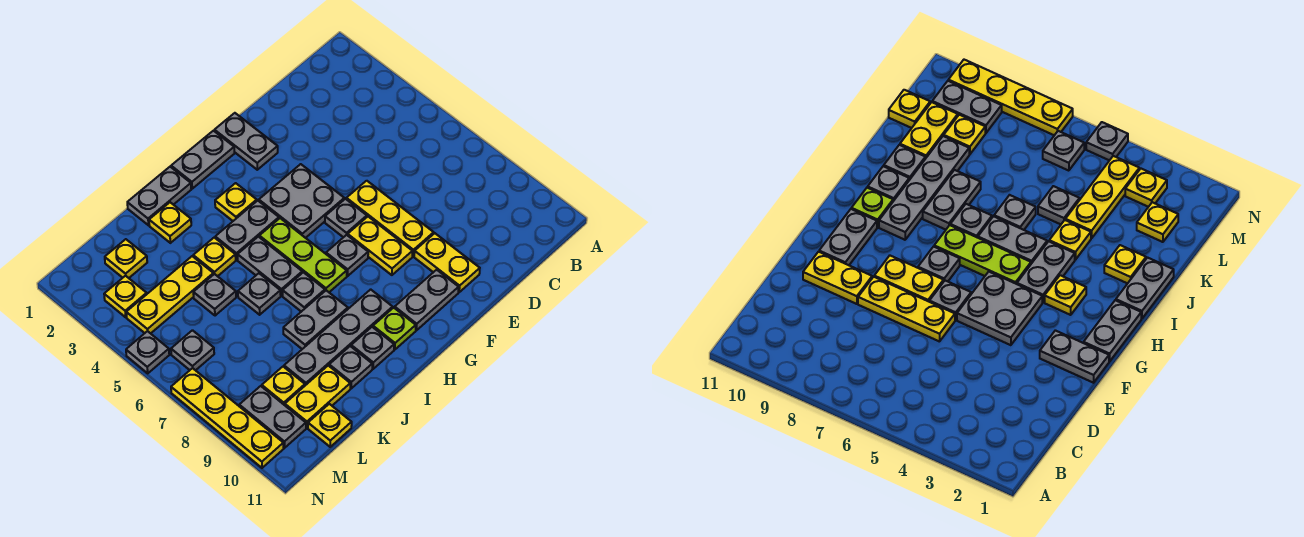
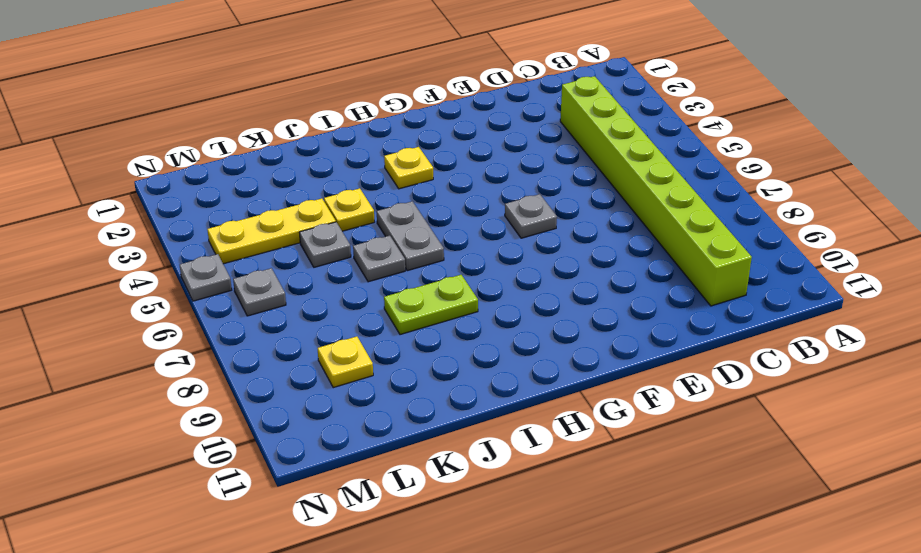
lime brick C3:C10 level 1 -> none
lime plate I8:J8 level 1 -> grey plate I8:J8 level 1
none -> yellow plate E6:E8 level 1
none -> yellow plate E9:E10 level 1
none -> grey plate F1:F2 level 1
none -> grey plate F4:G5 level 1

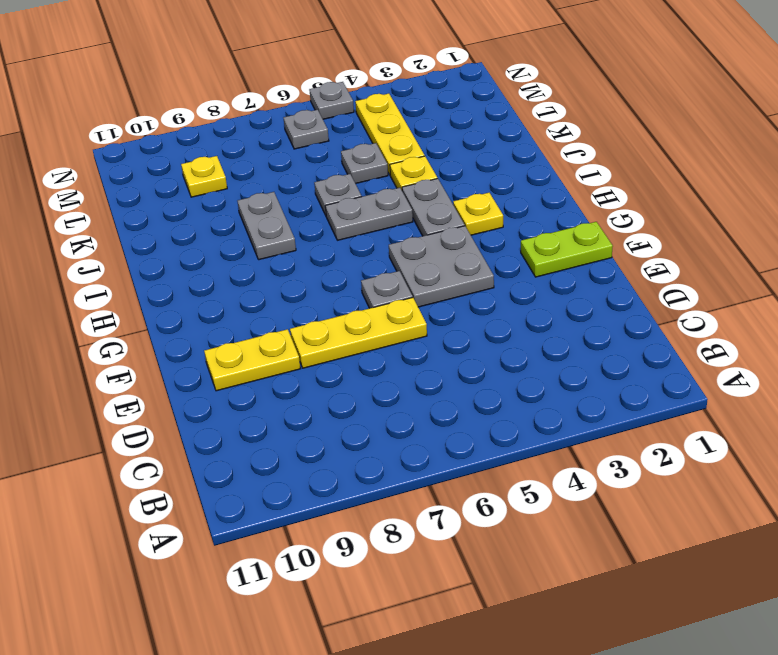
lime plate F1:F2 level 1 -> grey plate F1:F2 level 1
none -> yellow plate F7:F8 level 1
none -> grey plate F10:G10 level 1
none -> grey plate G1:H1 level 1
none -> grey plate G7 level 1

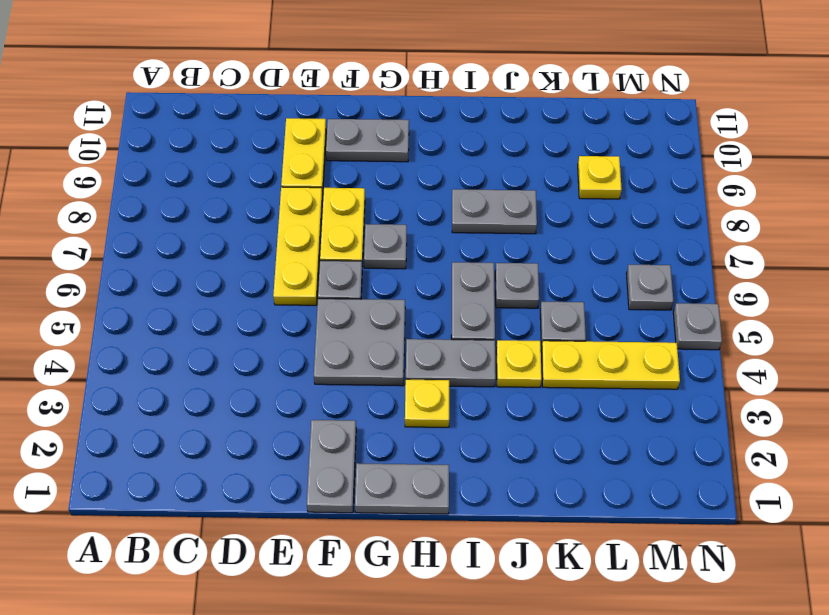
none -> lime plate H5:H7 level 1
none -> grey plate H9:K9 level 1
none -> lime plate H10 level 1
none -> grey plate I1:J1 level 1

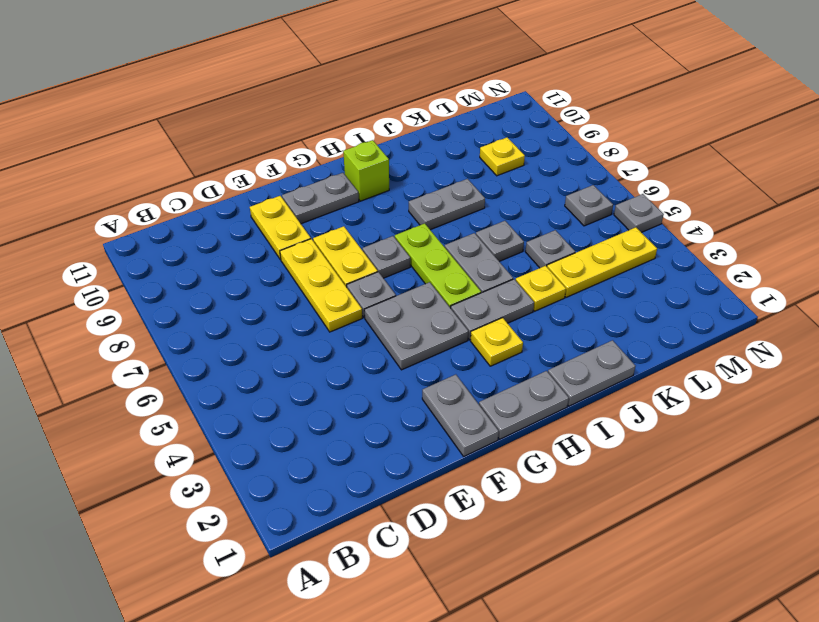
lime brick H10 level 1 -> lime plate H10 level 1
none -> grey plate H9:K9 level 1
none -> grey plate I7 level 1
none -> grey plate I10 level 1
none -> yellow plate J2 level 1

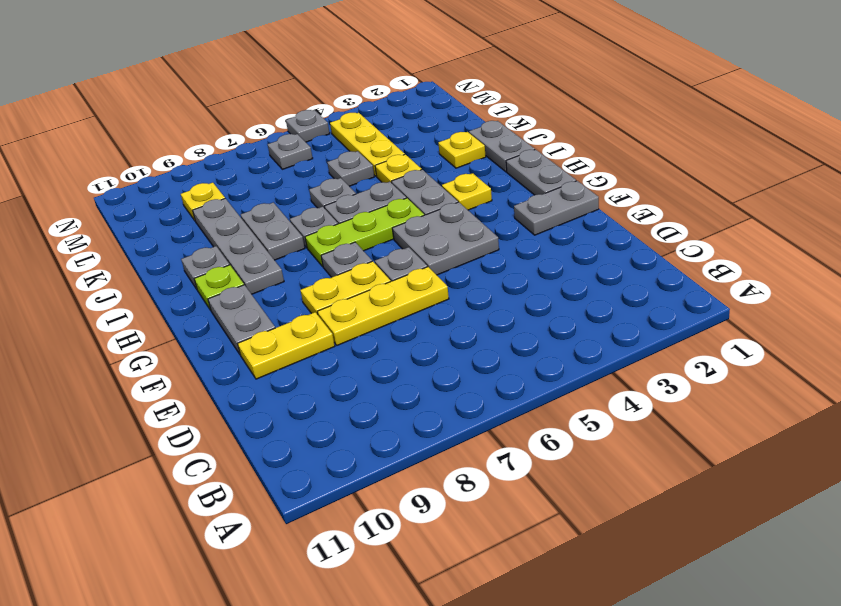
none -> grey plate J10 level 1
none -> yellow plate K10:L10 level 1
none -> yellow plate L2 level 1
none -> yellow plate L11 level 1

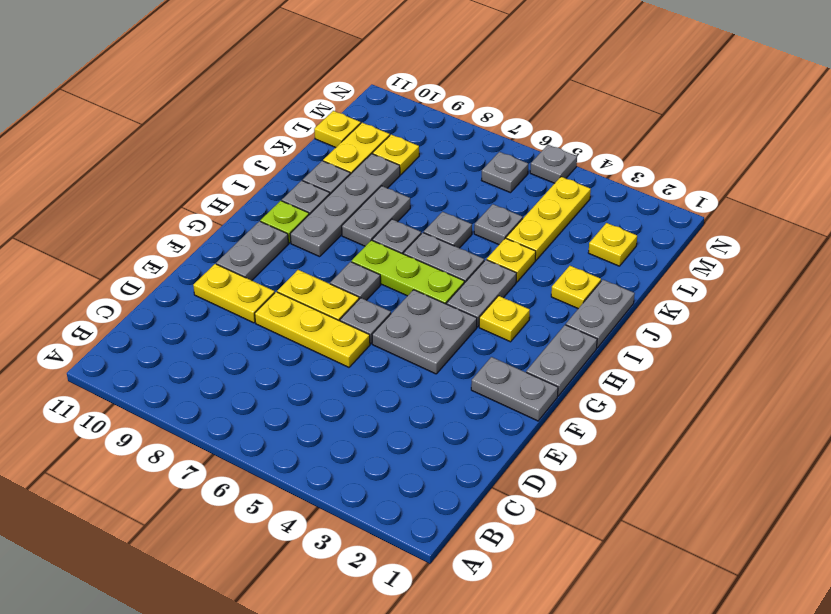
none -> yellow plate M3 level 1
none -> grey plate M9:M10 level 1
none -> yellow plate N7:N10 level 1

